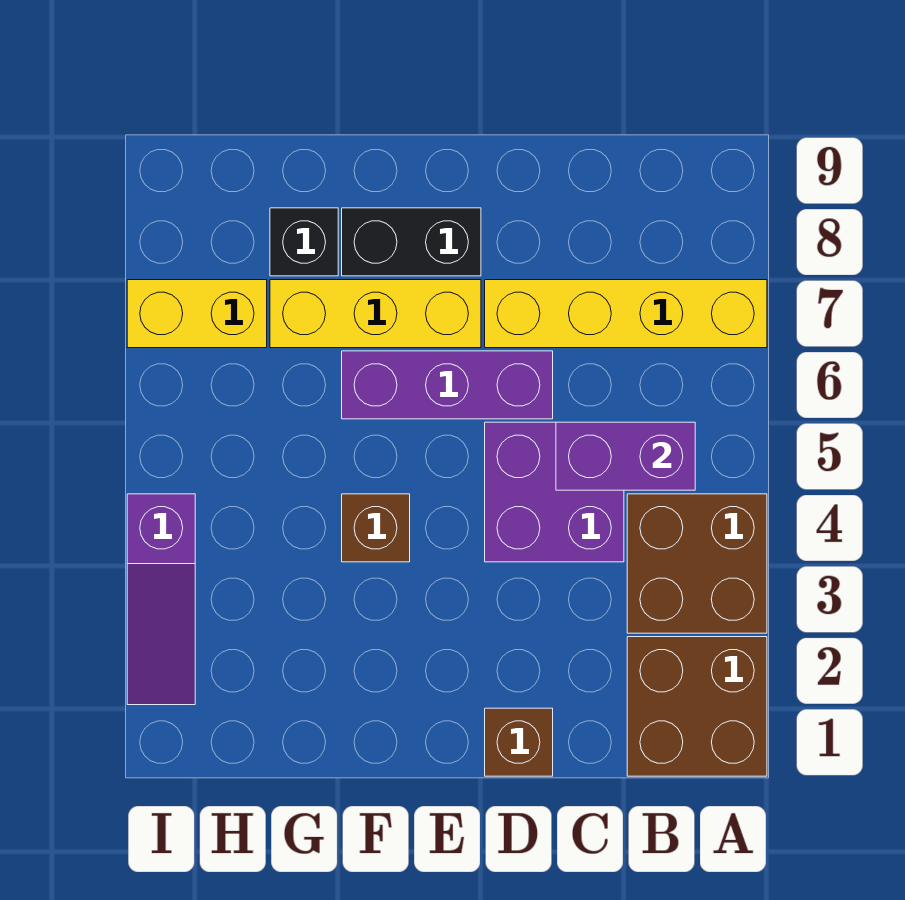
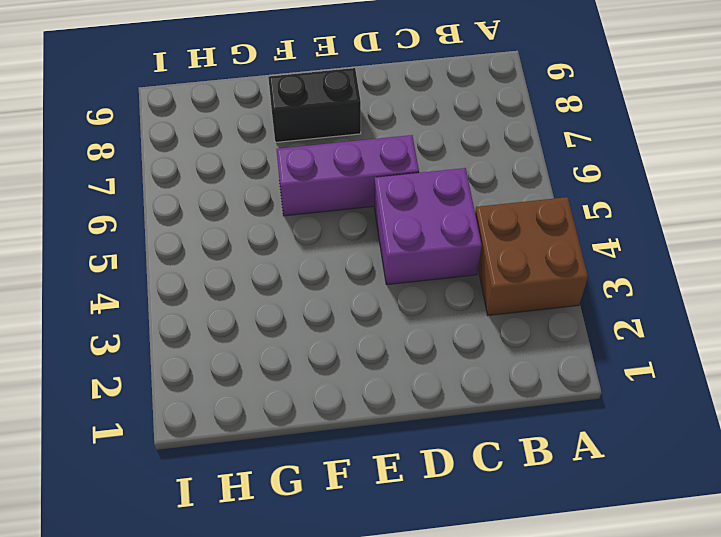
none -> brown brick A1:B2 level 1
none -> yellow brick A7:D7 level 1
none -> brown brick D1 level 1

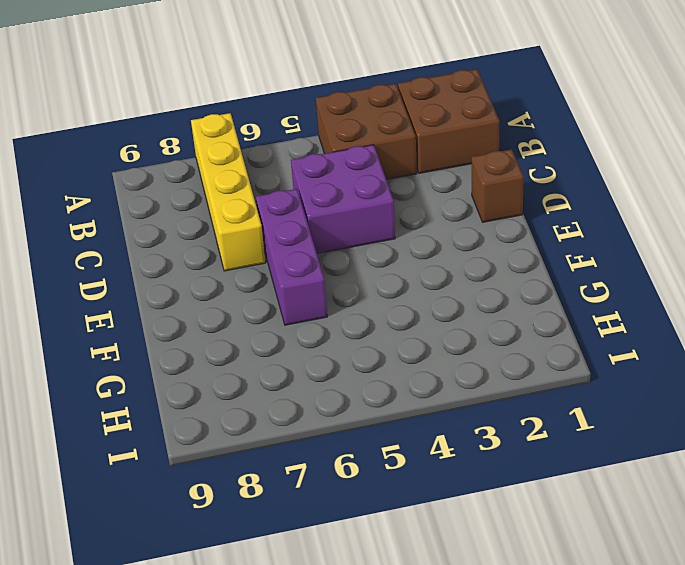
none -> yellow brick E7:G7 level 1
none -> black brick E8:F8 level 1
none -> brown brick F4 level 1

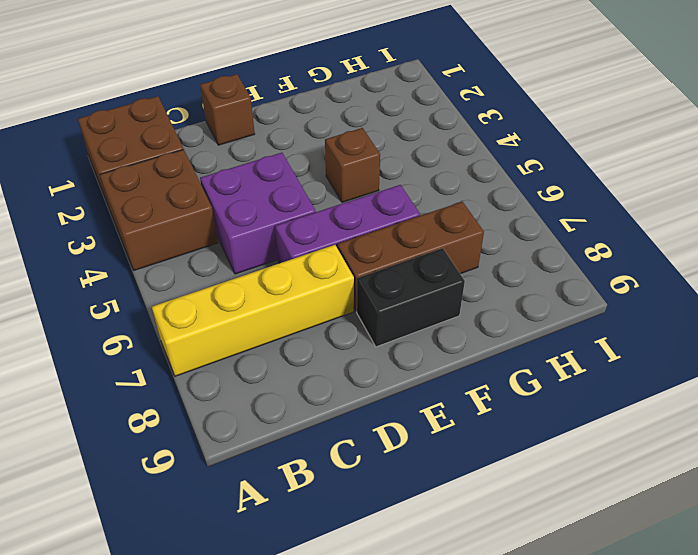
brown brick E7:G7 level 1 -> yellow brick E7:G7 level 1
none -> black brick G8 level 1
none -> yellow brick H7:I7 level 1
none -> purple slope I2:I4 level 1 top 4

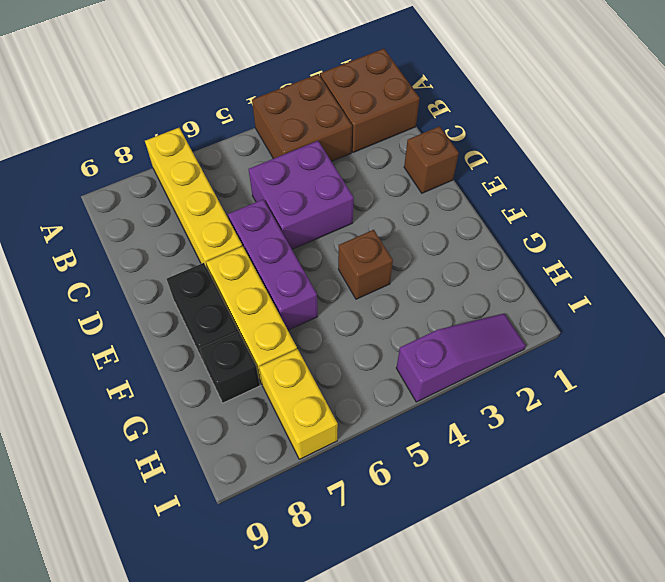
none -> purple brick B5:C5 level 2

